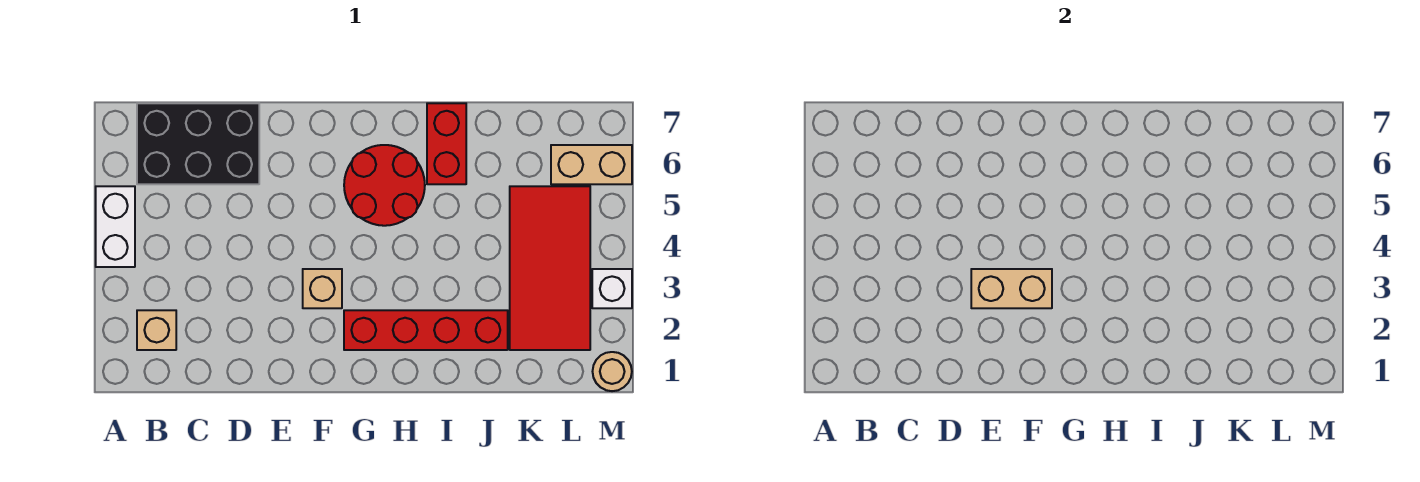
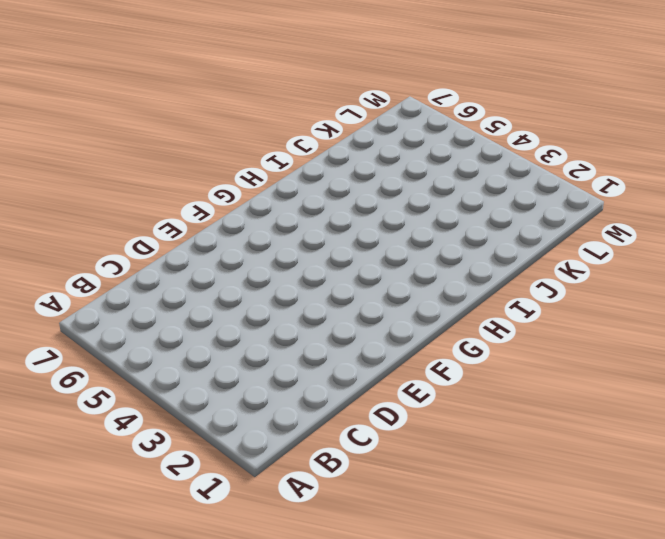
none -> white brick A4:A5 level 1
none -> tan brick B2 level 1
none -> black brick B6:D7 level 1

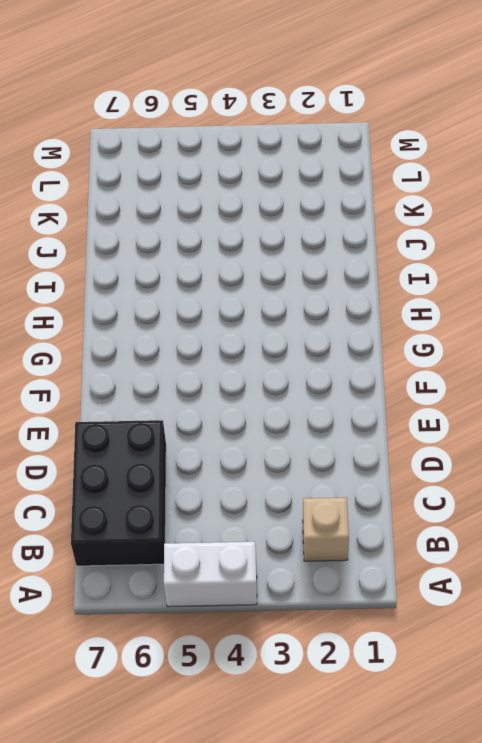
none -> tan brick F3 level 1
none -> red brick G2:J2 level 1
none -> red round brick G5:H6 level 1

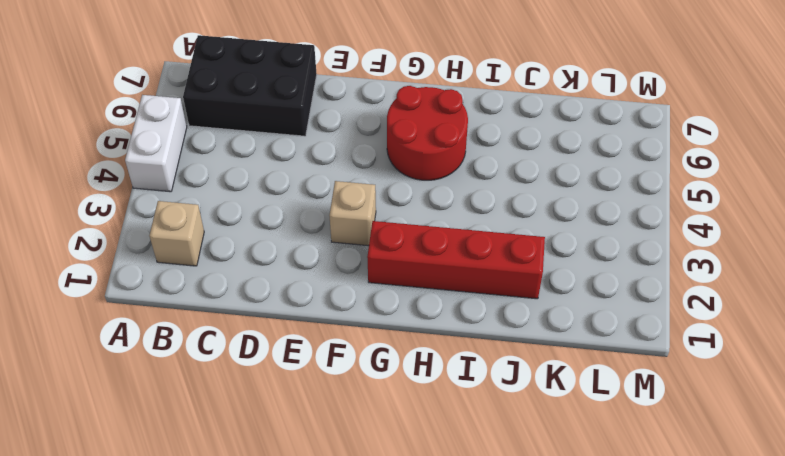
none -> red brick I6:I7 level 1
none -> red tile K2:L5 level 1
none -> tan brick L6:M6 level 1

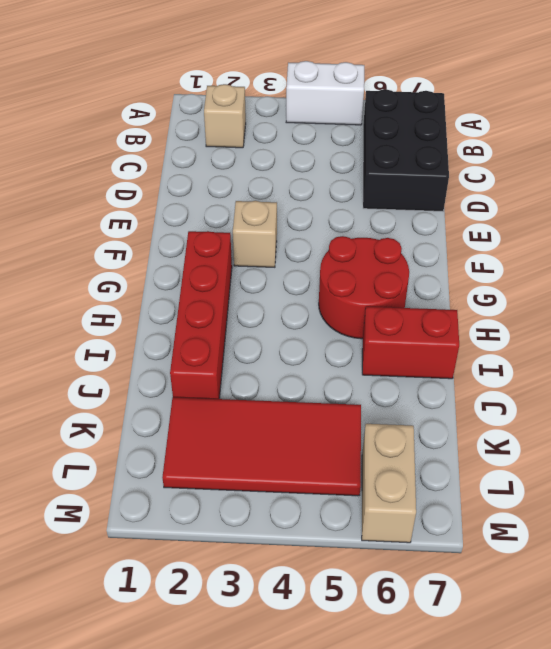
none -> tan round brick M1 level 1
none -> white brick M3 level 1
none -> tan brick E3:F3 level 2

